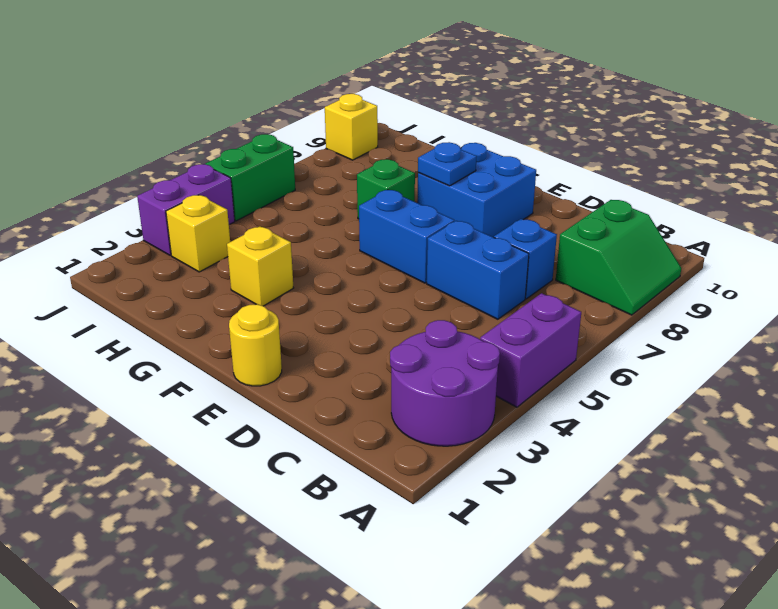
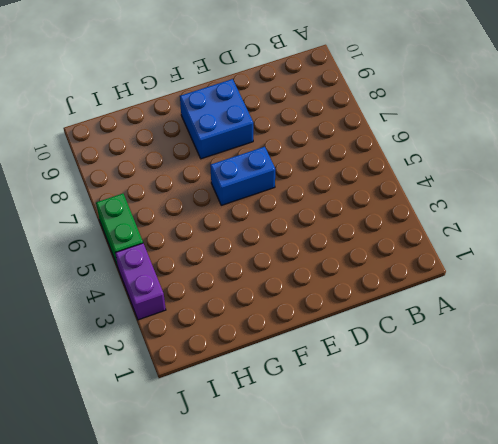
none -> purple round brick A2:B3 level 1
none -> purple brick A4:A5 level 1
none -> green slope A8:B9 level 1 top B

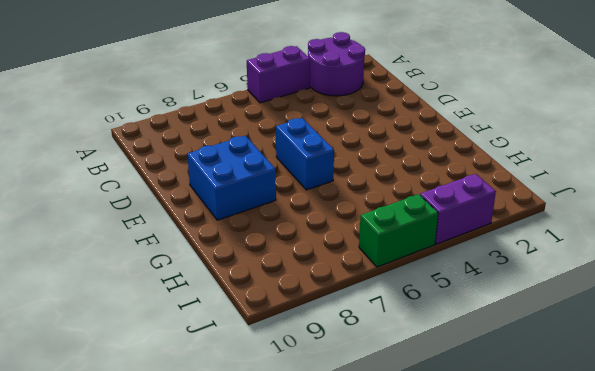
none -> green slope A8:B9 level 1 top B
none -> blue brick C6:D6 level 1
none -> blue brick C7 level 1

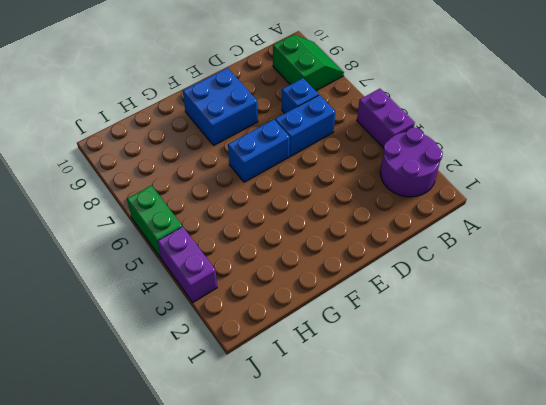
none -> yellow round brick E1 level 1
none -> yellow brick G3 level 1
none -> green brick G7 level 1

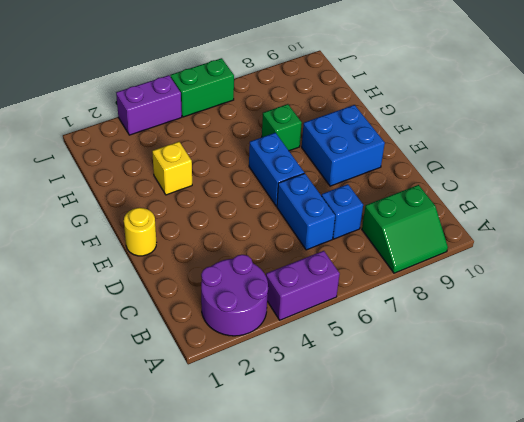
none -> yellow brick I3 level 1
none -> yellow brick J9 level 1
none -> blue plate F8 level 2

